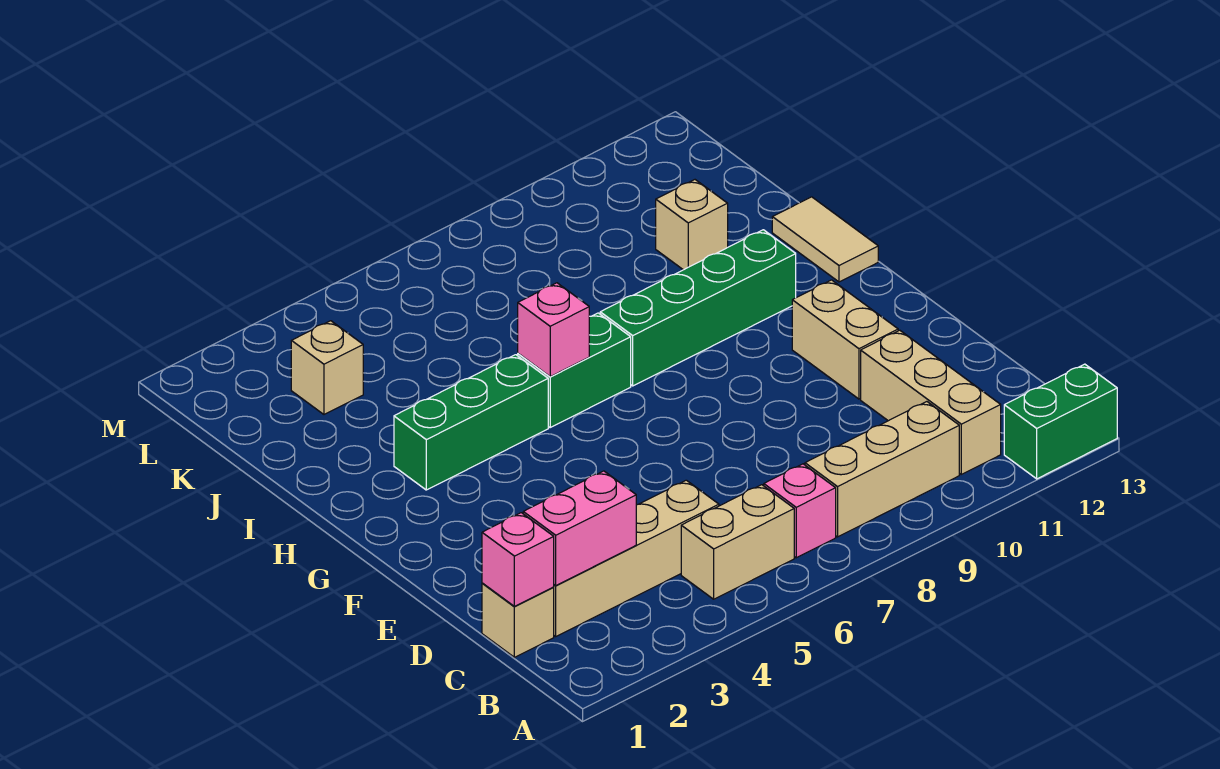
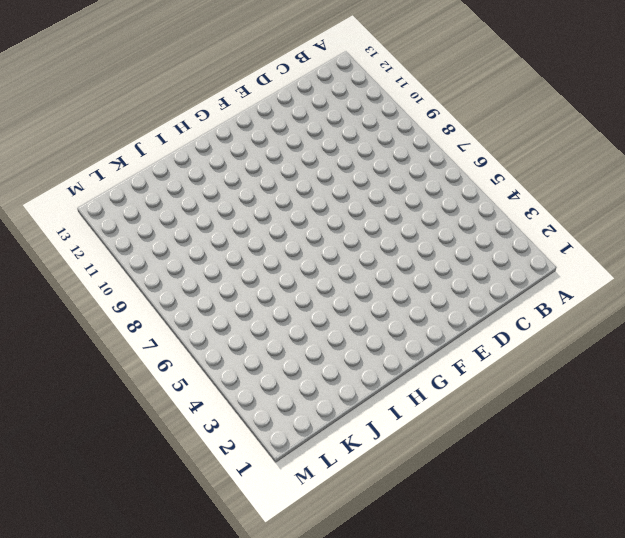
none -> green brick A12:A13 level 1
none -> tan brick B5:B6 level 1
none -> pink brick B7 level 1

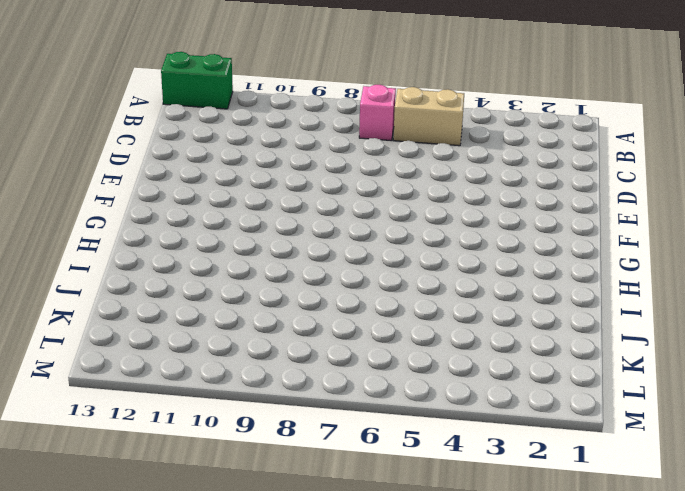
none -> tan brick B8:B10 level 1
none -> tan brick B11:D11 level 1
none -> tan brick C1 level 1

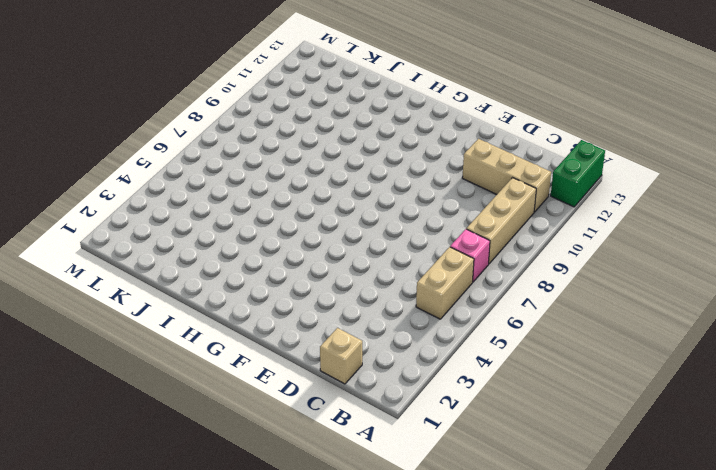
none -> tan brick C2:C5 level 1
none -> tan brick E11:F11 level 1
none -> green brick H3:H5 level 1

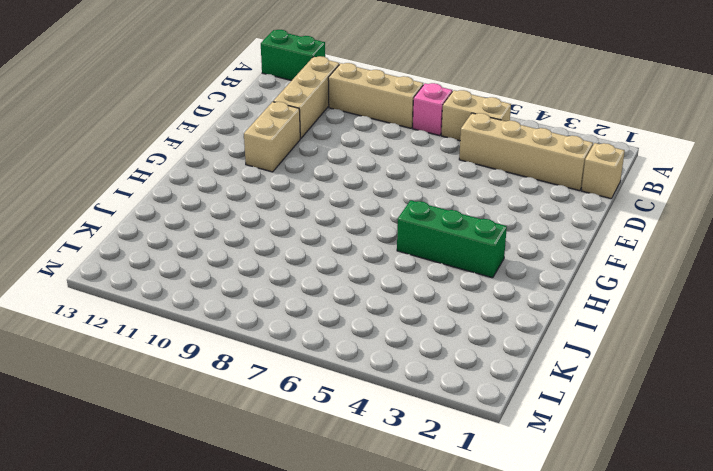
none -> green brick H6:H7 level 1
none -> green brick H8:H11 level 1
none -> tan tile H13:I13 level 1

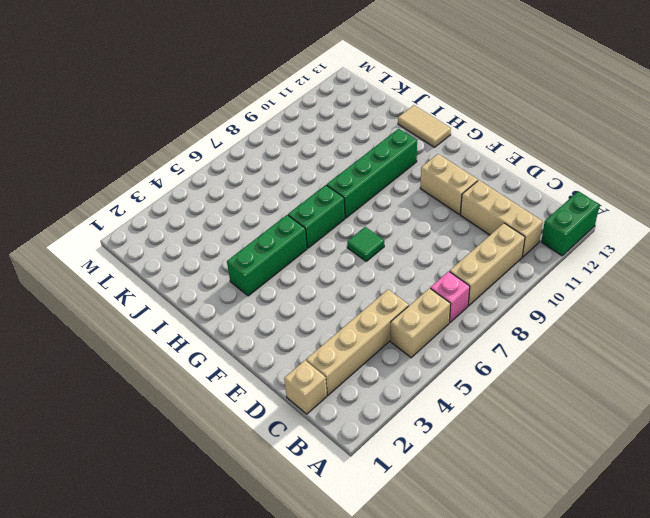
green tile F7 level 1 -> none
none -> tan brick J11 level 1
none -> tan brick K3 level 1
none -> pink brick C1 level 2

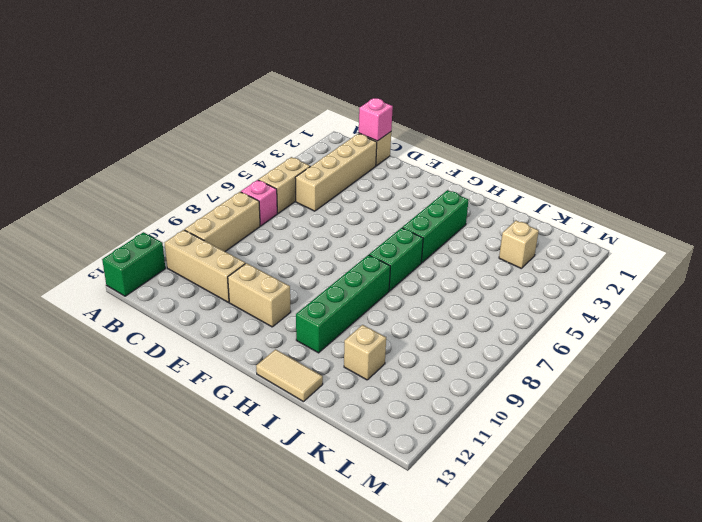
none -> pink brick C2:C3 level 2
none -> pink brick H6 level 2

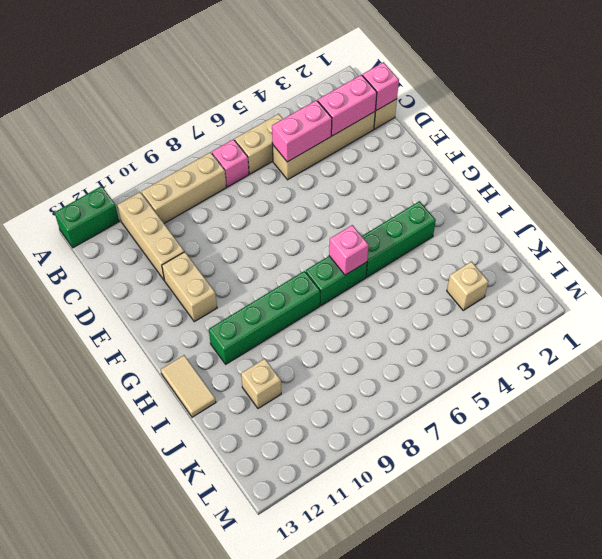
pink brick C4:C5 level 2 -> none

